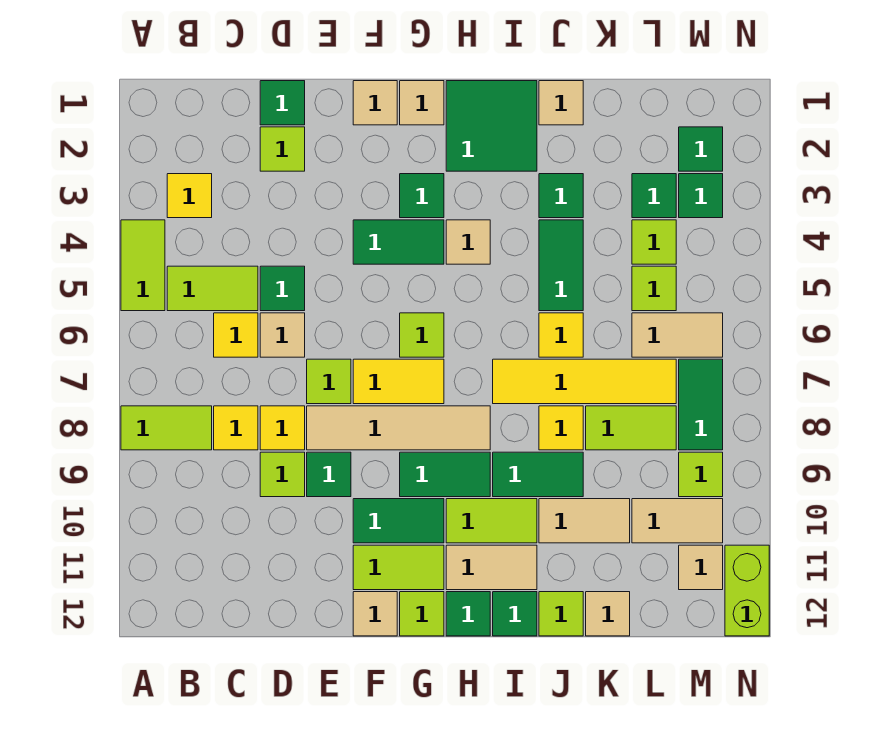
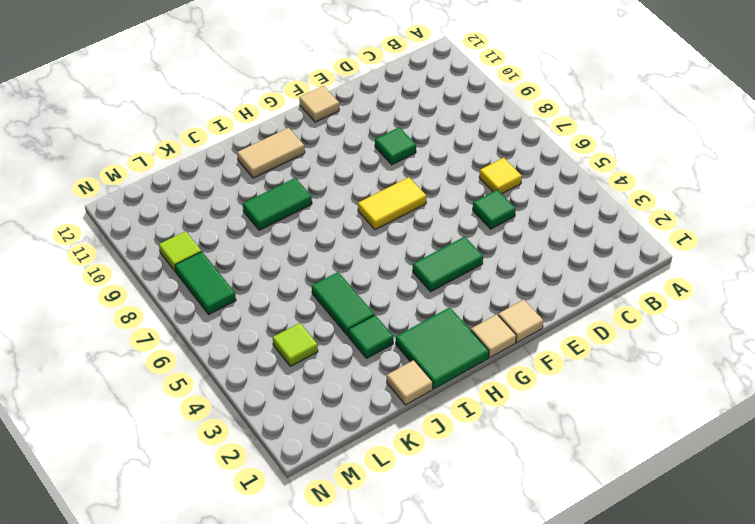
none -> lime tile A4:A5 level 1
none -> lime tile A8:B8 level 1
none -> yellow tile B3 level 1
none -> lime tile B5:C5 level 1

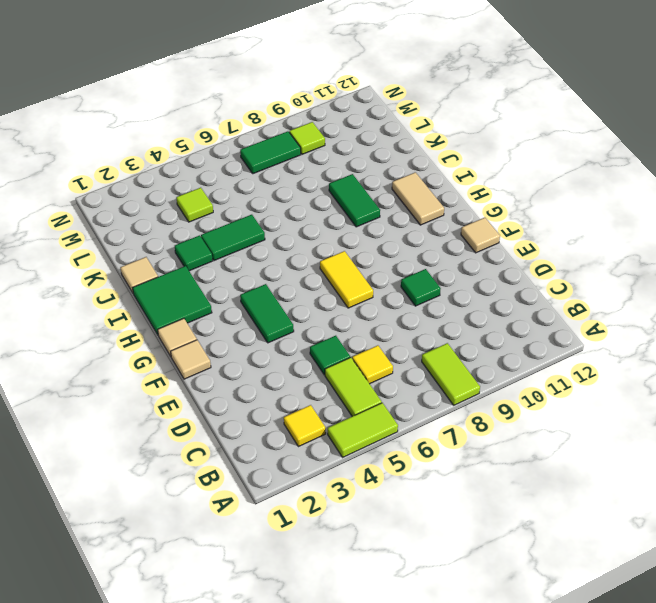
none -> yellow tile C8 level 1
none -> green tile D1 level 1
none -> lime tile D2 level 1
none -> tan tile D6 level 1

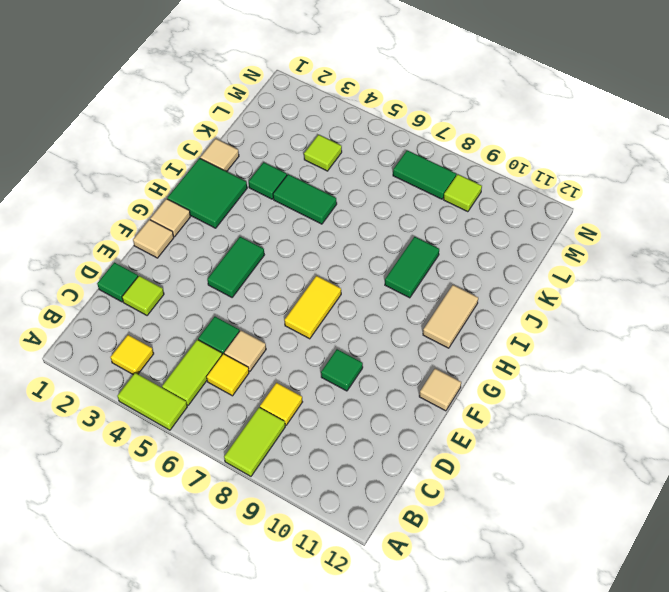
none -> yellow tile D8 level 1
none -> lime tile D9 level 1
none -> lime tile E7 level 1
none -> tan tile E8:H8 level 1

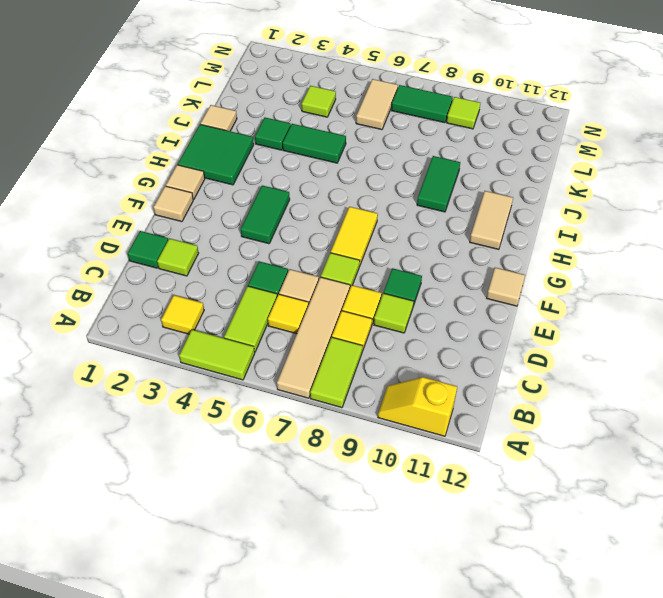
tan tile A7:D7 level 1 -> tan tile E8:H8 level 1
yellow slope A10:A11 level 1 top 11 -> none
none -> green tile F10:G10 level 1
none -> lime tile F11:G11 level 1
none -> green tile G3 level 1
none -> lime tile G6 level 1

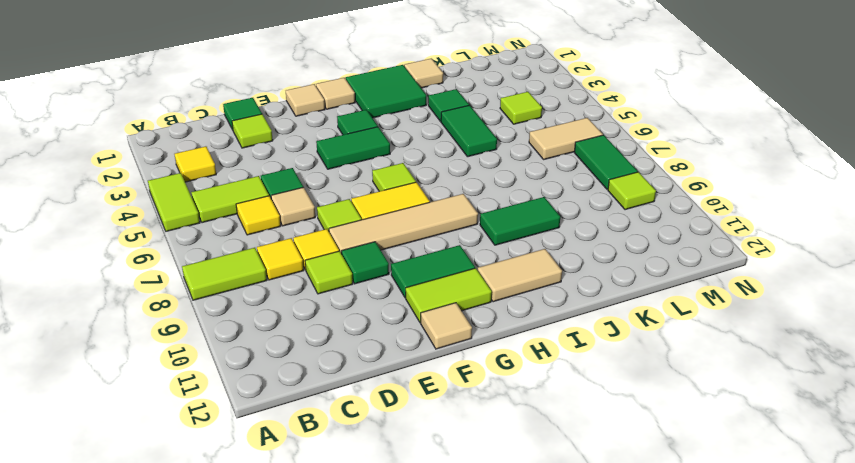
none -> green tile G9:H9 level 1
none -> lime tile G12 level 1
none -> tan tile H4 level 1
none -> lime tile H10:I10 level 1

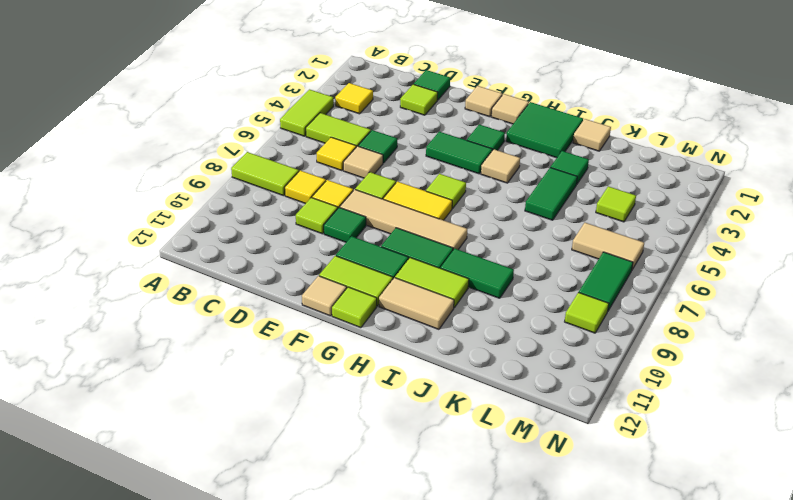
none -> green tile H12 level 1
none -> yellow tile I7:L7 level 1
none -> green tile I12 level 1
none -> yellow tile J6 level 1

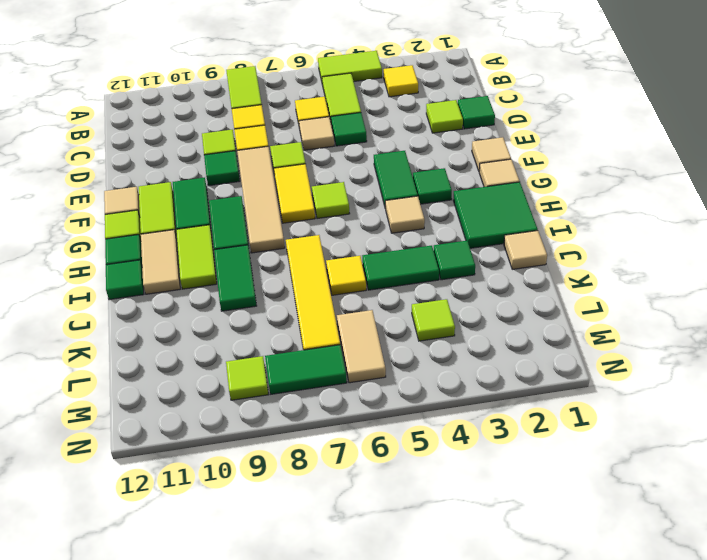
none -> yellow tile J8 level 1
none -> tan tile J10:K10 level 1
none -> lime tile J12 level 1
none -> lime tile K8:L8 level 1

